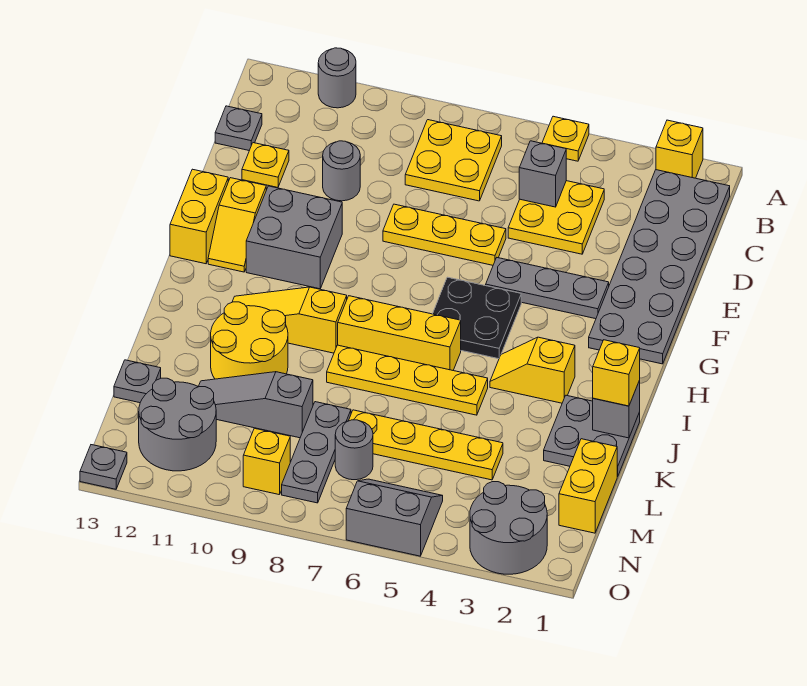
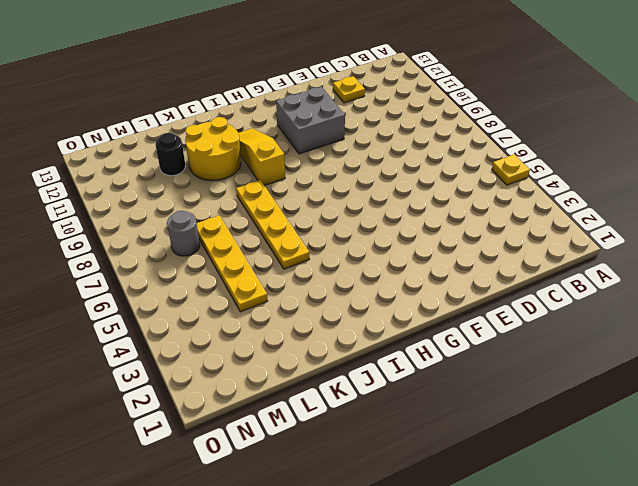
black round brick L11 level 1 -> grey slope L9:L11 level 1 top 9
none -> yellow brick A2 level 1
none -> grey round brick A11 level 1
none -> grey plate B1:G2 level 1
none -> yellow plate B7:C8 level 1

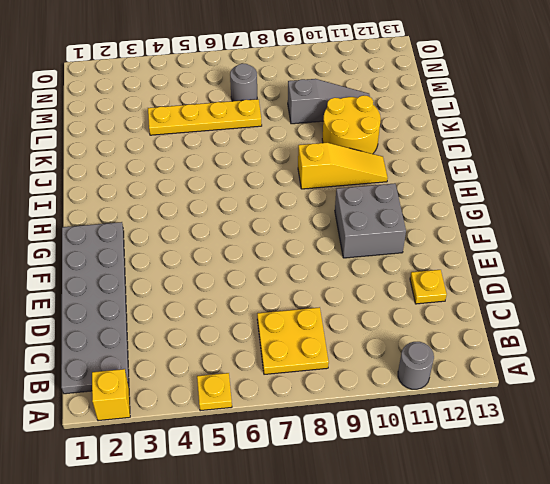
none -> yellow plate C4:D5 level 1
none -> grey plate C13 level 1
none -> grey round brick D10 level 1
none -> yellow plate E6:E8 level 1

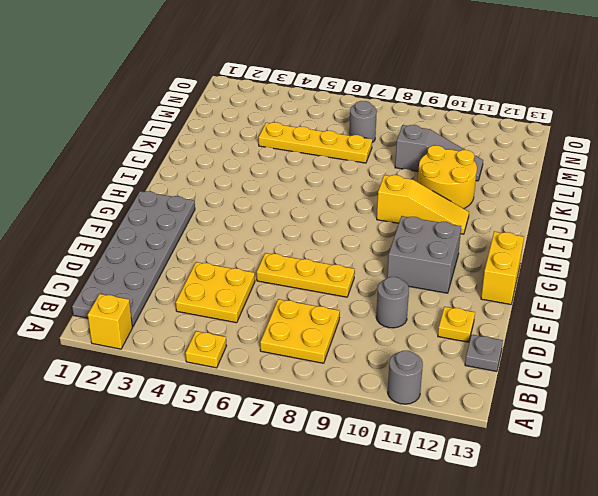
none -> grey plate F3:F5 level 1
none -> yellow slope F12:G12 level 1 top F
none -> black plate G5:H6 level 1
none -> yellow slope I3:I4 level 1 top 3

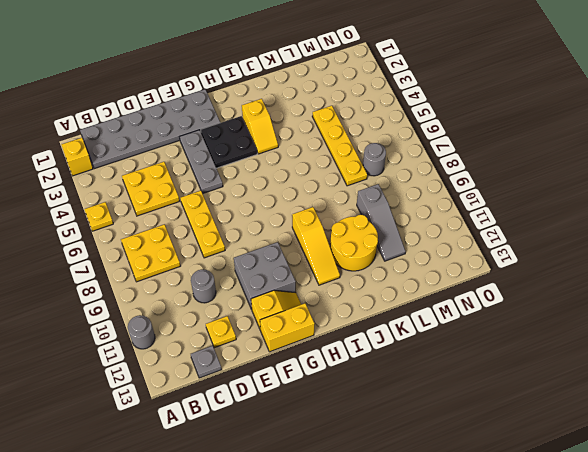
black plate G3:H4 level 1 -> black plate G5:H6 level 1
none -> yellow brick I6:I8 level 1
none -> grey plate J1:K2 level 1
none -> yellow plate J5:J8 level 1
none -> yellow brick L1:M1 level 1

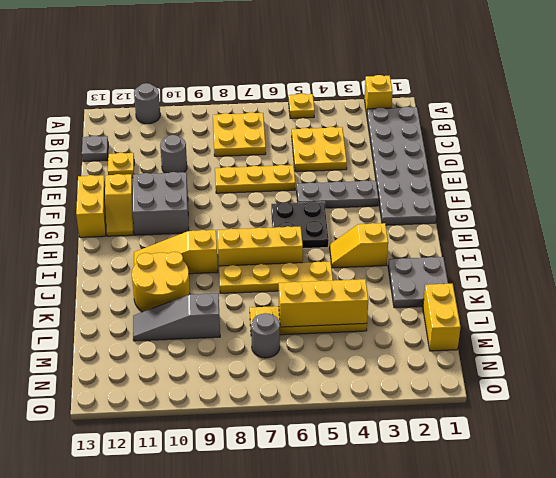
yellow brick L4:L6 level 2 -> none
none -> grey plate L8:N8 level 1
none -> grey plate L13 level 1
none -> grey round brick M11:N12 level 1
none -> grey round brick N2:O3 level 1

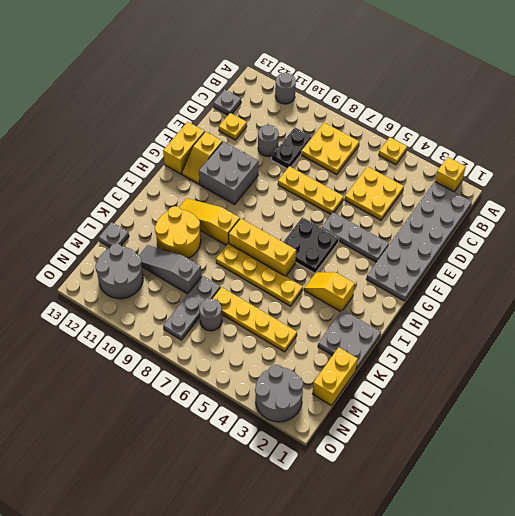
black plate C9:D9 level 1 -> none
none -> grey slope N5:O6 level 1 top O
none -> yellow brick N9 level 1
none -> grey plate O13 level 1
none -> grey brick C5 level 2

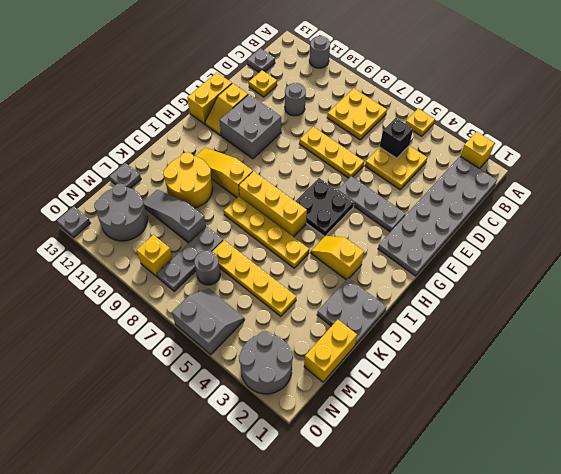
black brick C5 level 2 -> grey brick C5 level 2
none -> grey brick J1 level 2
none -> yellow brick J1 level 3

